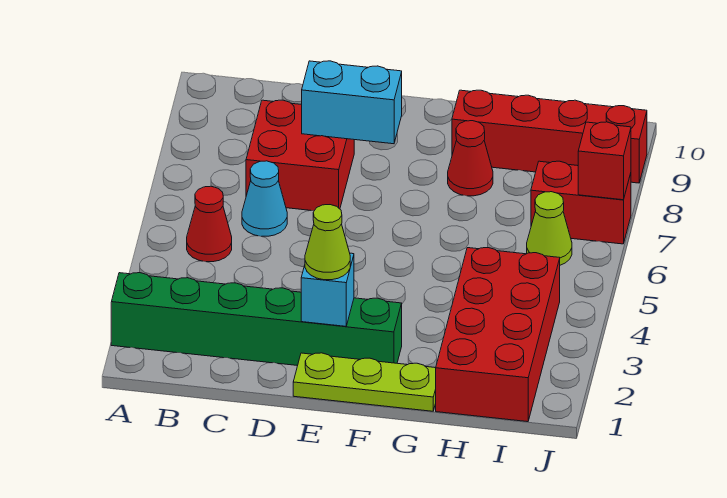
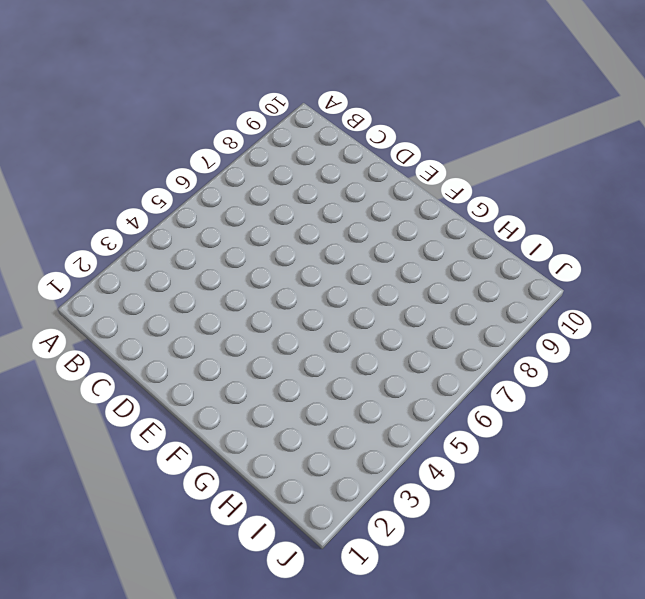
none -> green brick A2:F2 level 1
none -> red cone B5 level 1
none -> cyan cone C6 level 1

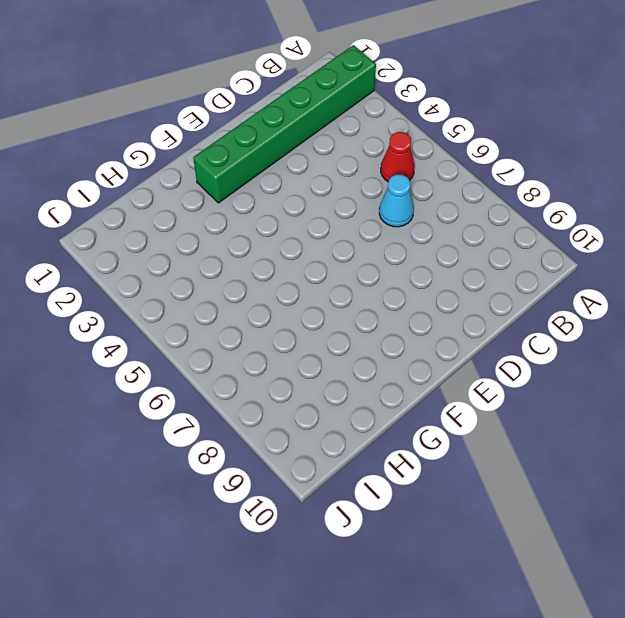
none -> red brick C7:D8 level 1
none -> lime plate E1:G1 level 1
none -> red cone G8 level 1

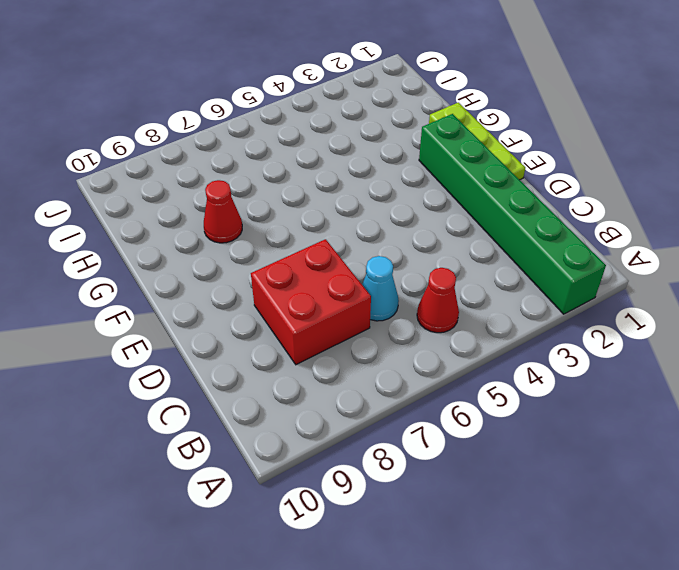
none -> red brick G9:J9 level 1
none -> red brick H1:I4 level 1
none -> lime cone I6 level 1

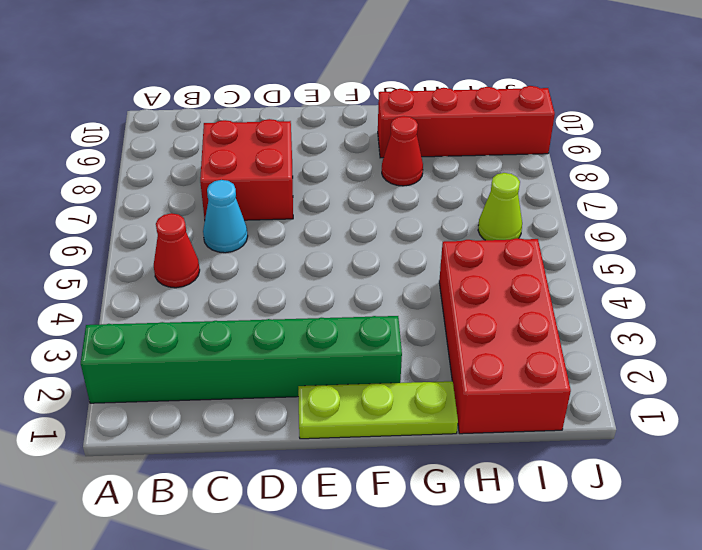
none -> red brick I7:J7 level 1
none -> cyan brick D8:E8 level 2
none -> cyan brick E2 level 2

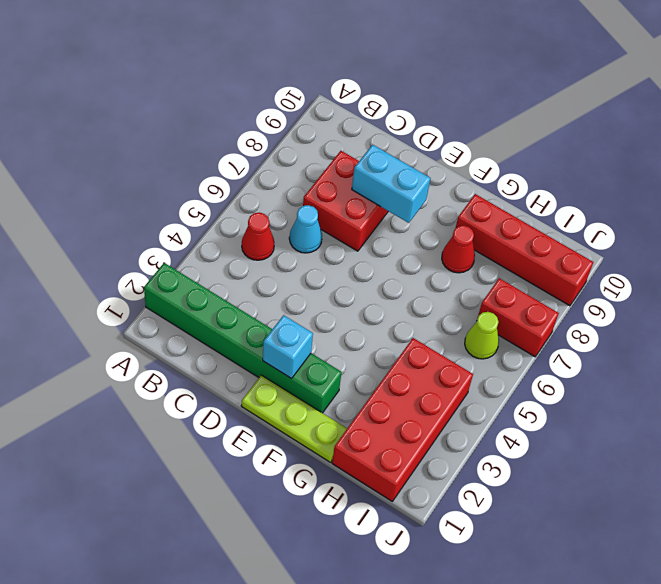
none -> red brick J7 level 2
none -> lime cone E2 level 3

